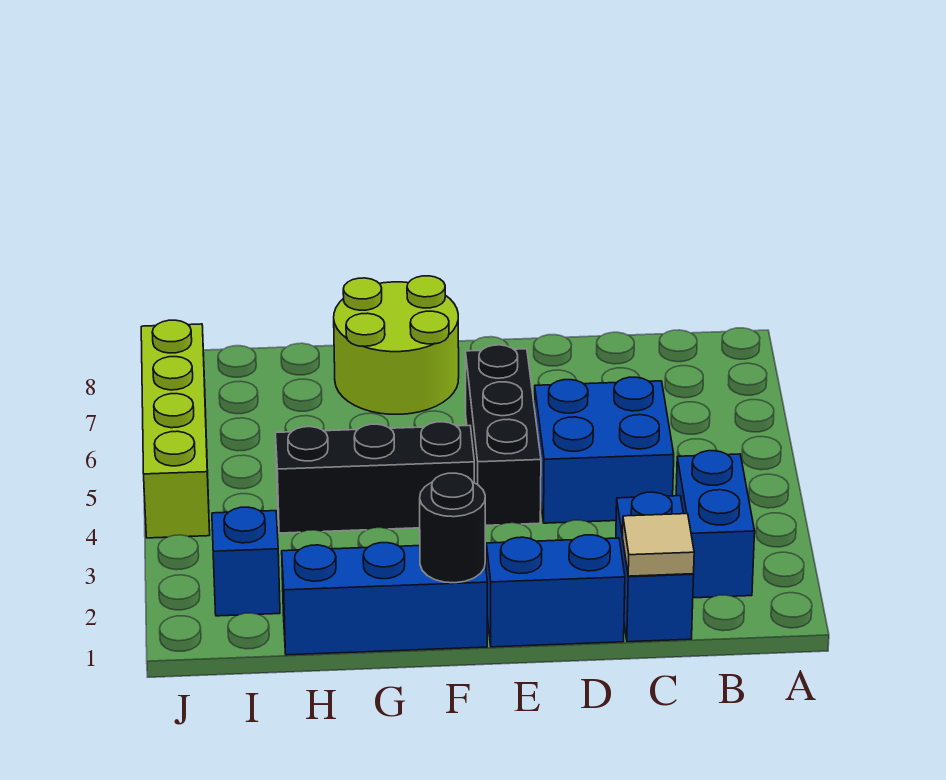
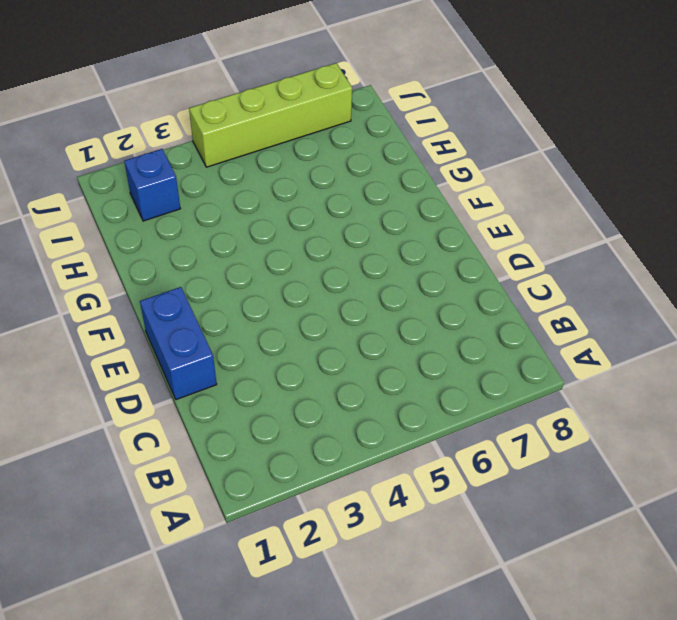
none -> blue brick B2:B3 level 1
none -> blue brick C1:C2 level 1
none -> blue brick C4:D5 level 1

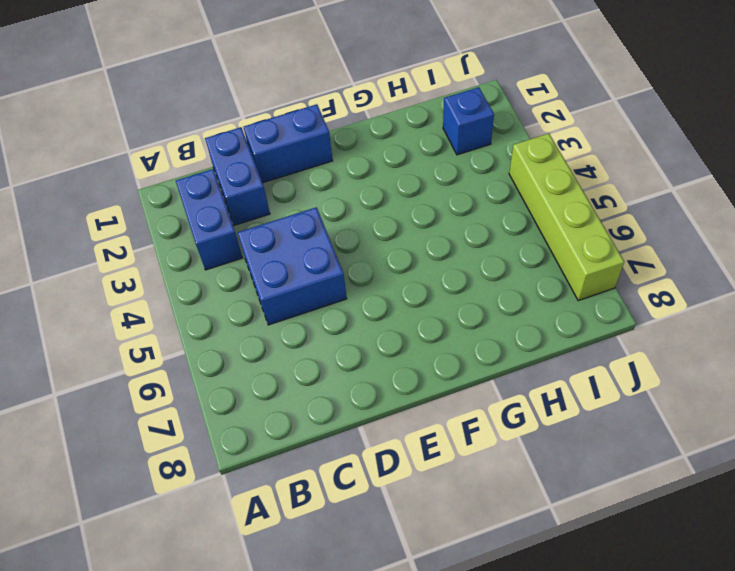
none -> black brick E4:E6 level 1
none -> blue brick F1:H1 level 1
none -> black brick F4:H4 level 1

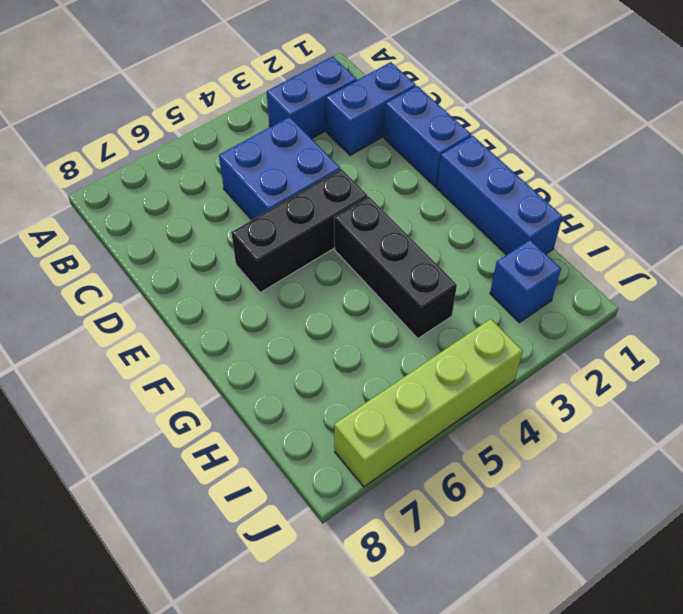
none -> lime round brick F7:G8 level 1
none -> tan tile C1 level 2
none -> black round brick F1 level 2

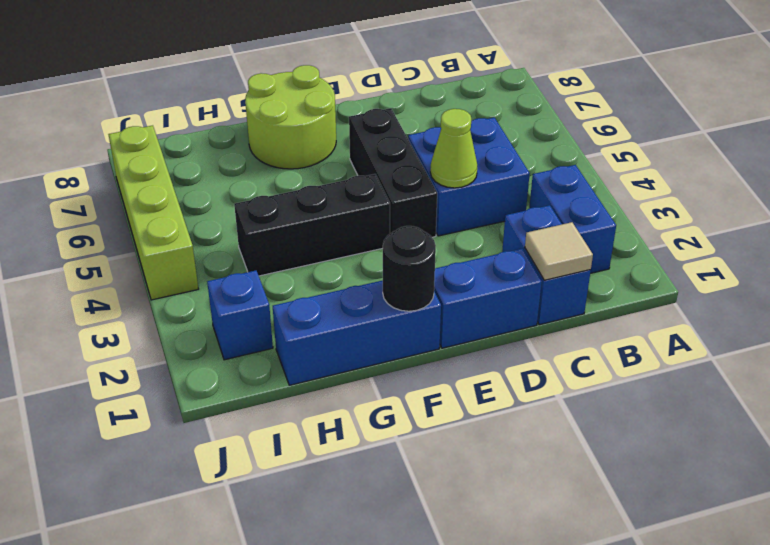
lime cone D4 level 2 -> none

